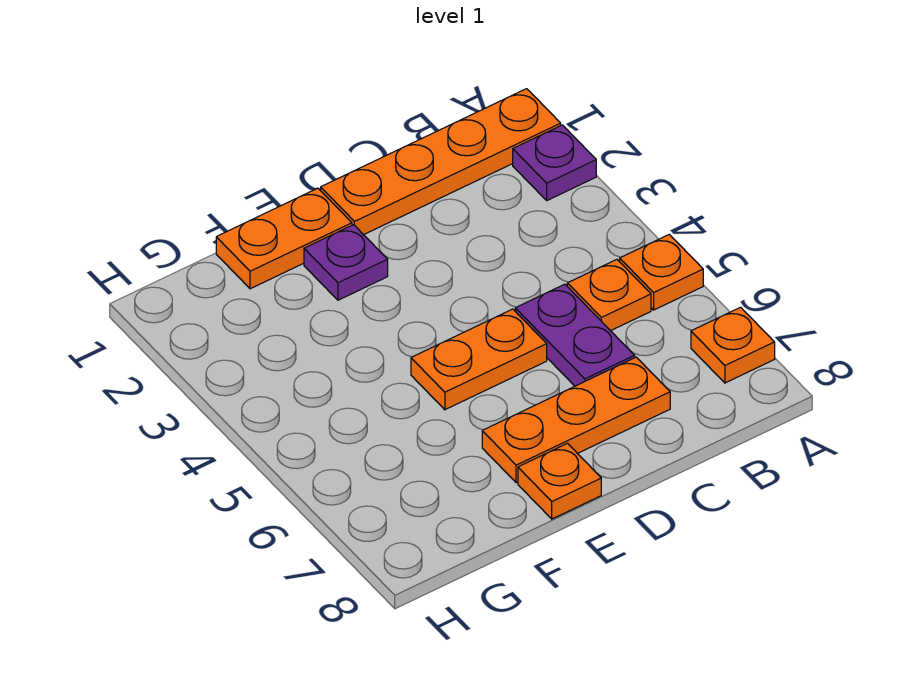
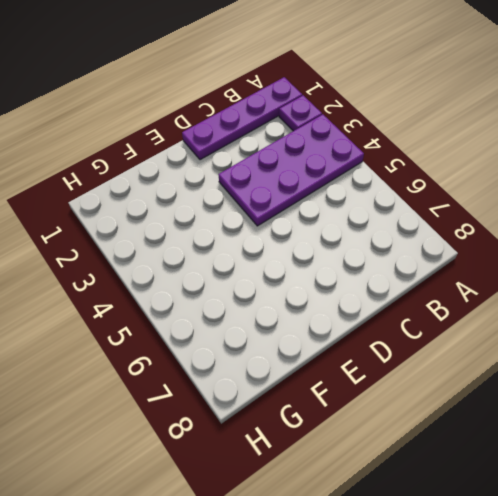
purple plate A1:D1 level 1 -> orange plate A1:D1 level 1
purple plate A3:D4 level 1 -> none
none -> orange plate A5 level 1
none -> orange plate A7 level 1

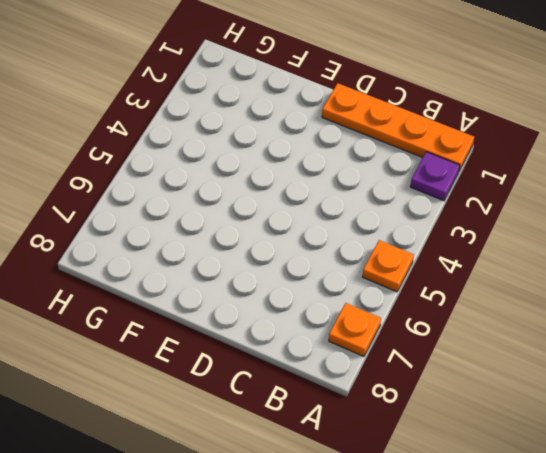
none -> orange plate B5 level 1
none -> purple plate C5:C6 level 1

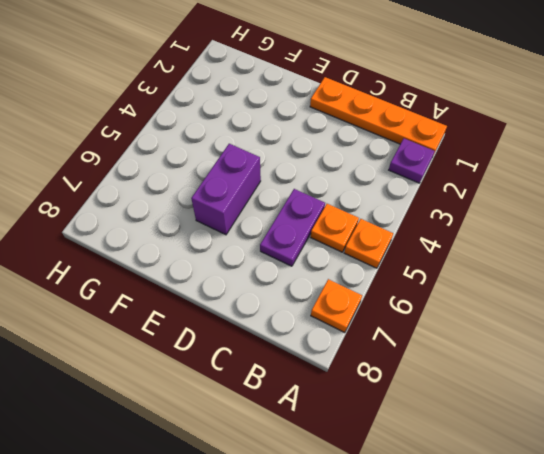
purple brick E5:E6 level 1 -> orange plate D5:E5 level 1
none -> orange plate C7:E7 level 1
none -> orange plate E1:F1 level 1

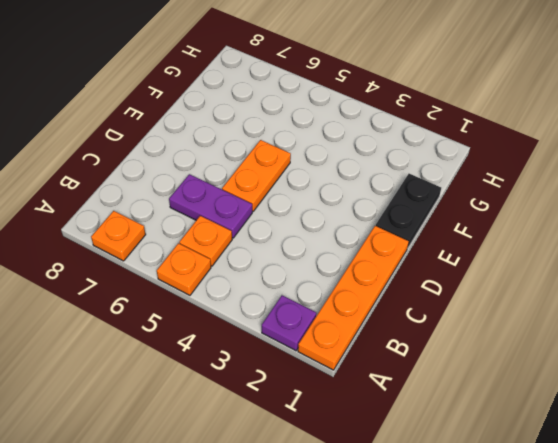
black plate E1:F1 level 1 -> orange plate E1:F1 level 1
none -> orange plate C7:E7 level 1
none -> purple plate E2 level 1

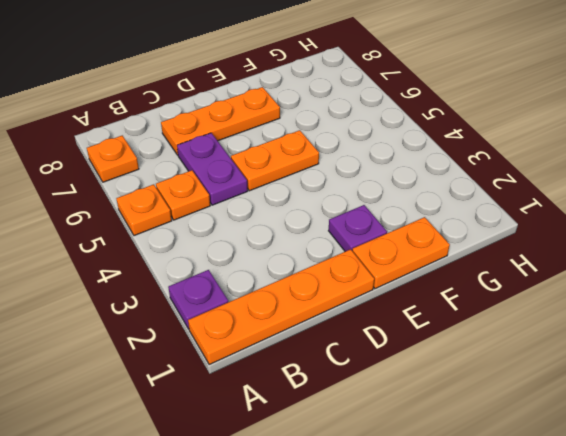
none -> orange plate E8 level 1

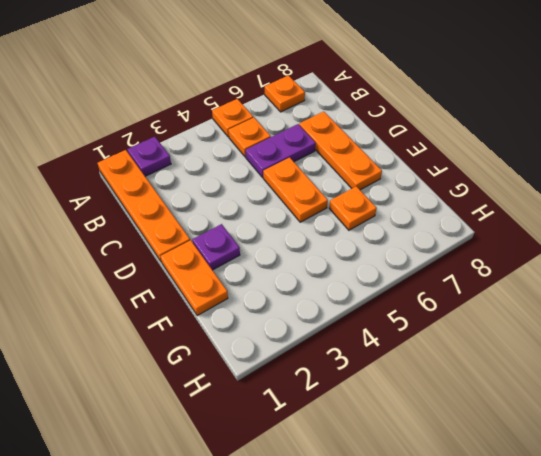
orange plate F6 level 1 -> orange plate E8 level 1

